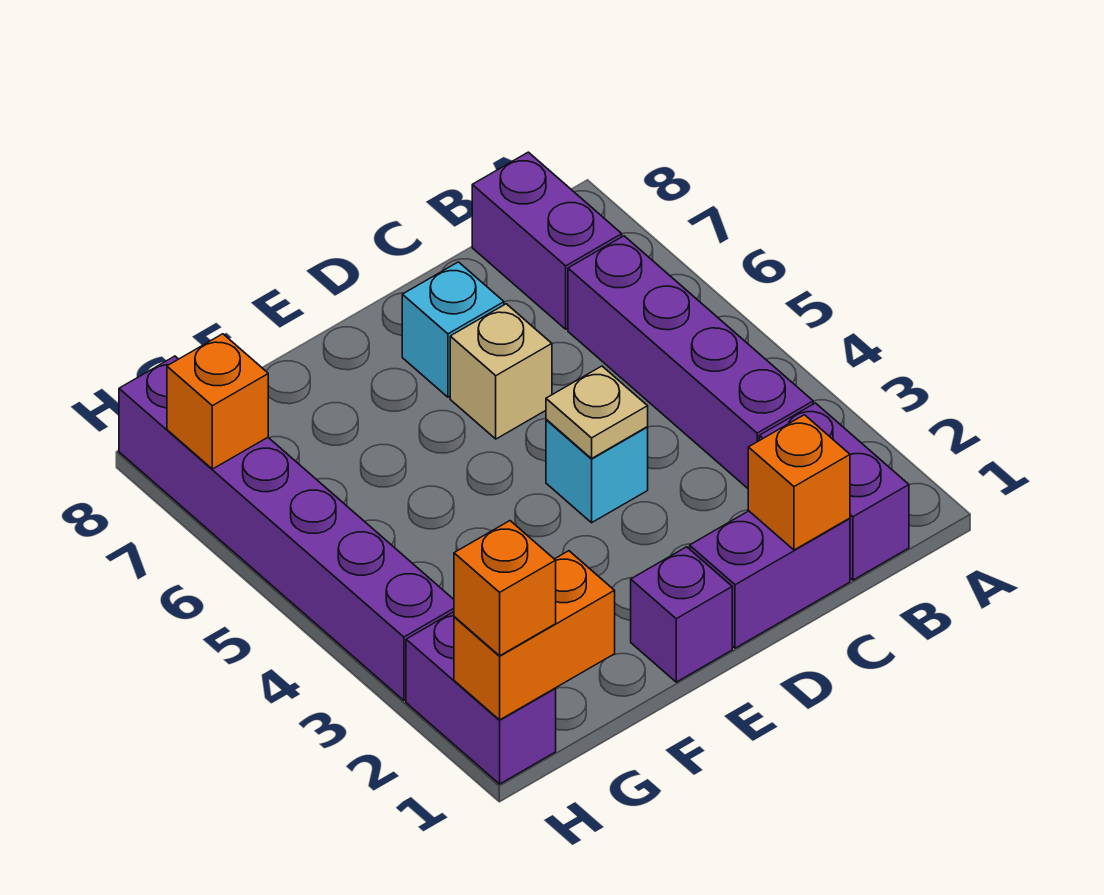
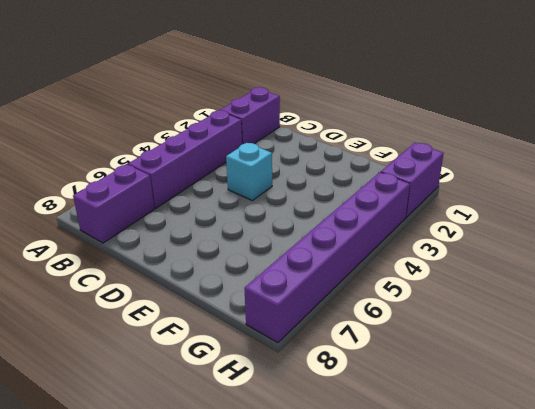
none -> purple brick C1:D1 level 1
none -> tan brick D6 level 1
none -> cyan brick D7 level 1

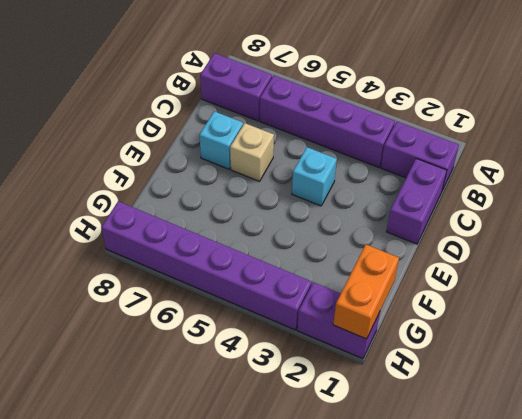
none -> purple brick E1 level 1
none -> orange brick C1 level 2
none -> tan plate D4 level 2

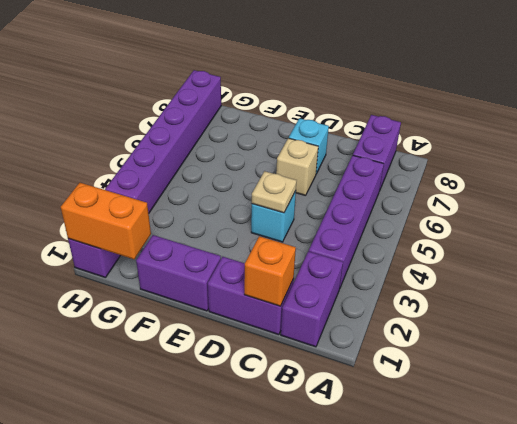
purple brick E1:F1 level 1 -> purple brick E1 level 1
none -> orange brick H7 level 2
none -> orange brick H1 level 3

